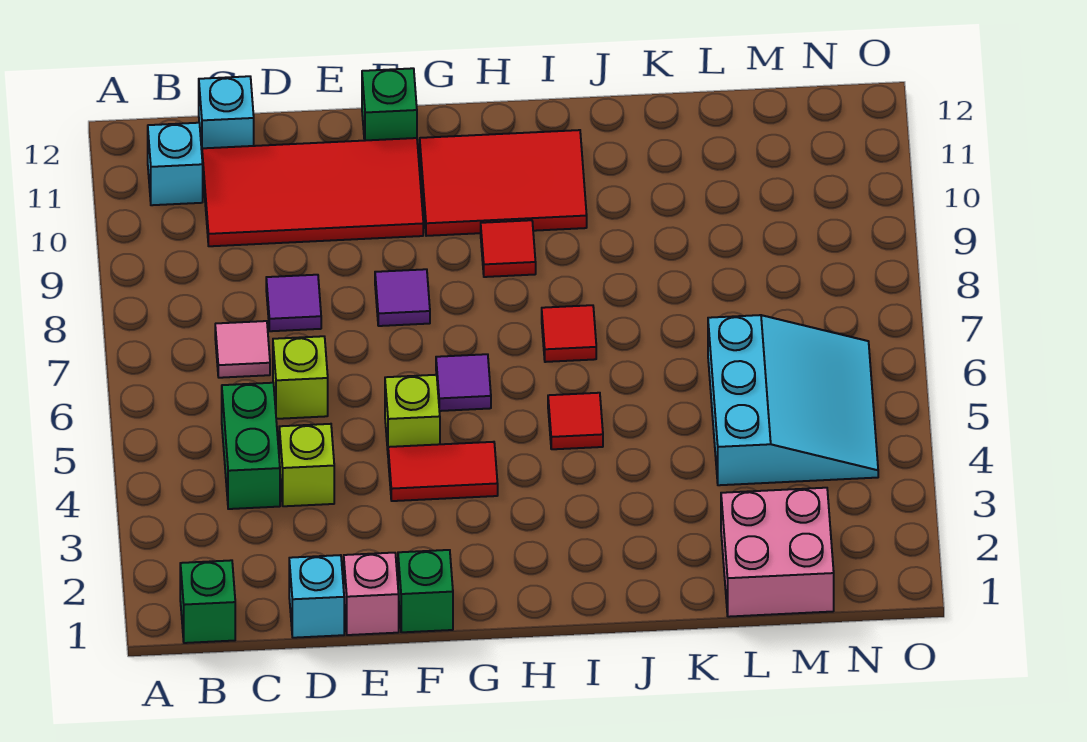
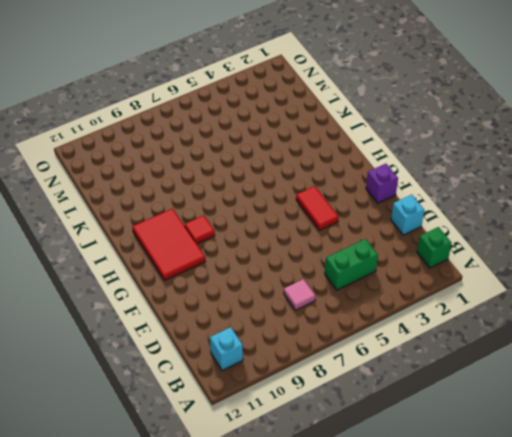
purple brick F1 level 1 -> green brick F1 level 1
none -> red tile C10:F11 level 1
none -> cyan brick C12 level 1
none -> lime brick D4 level 1

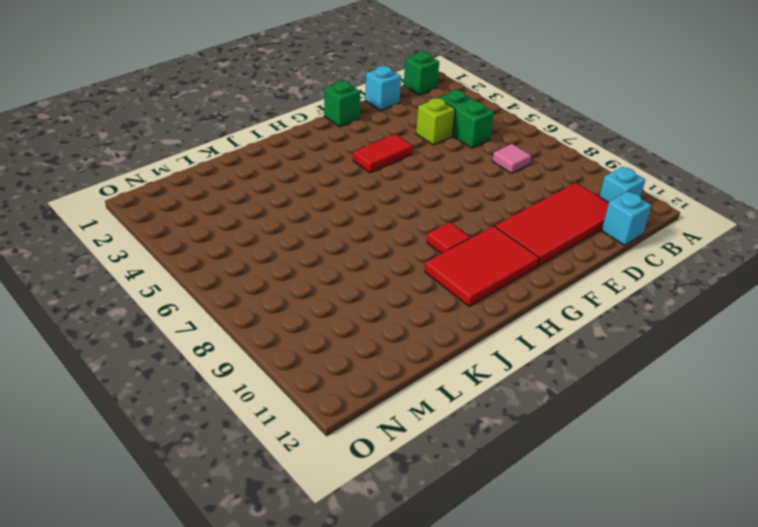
none -> lime brick D6 level 1
none -> purple tile D8 level 1
none -> pink brick E1 level 1

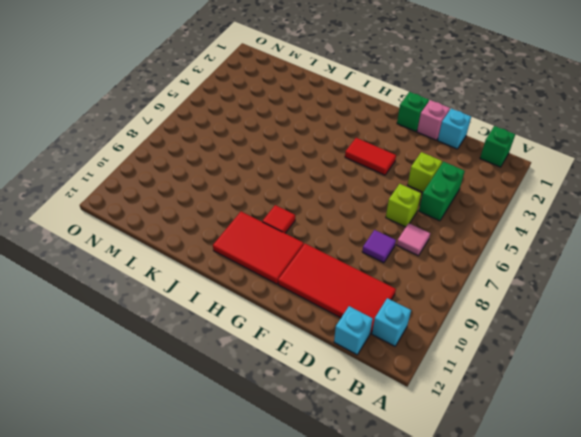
none -> lime brick F5 level 1
none -> purple tile F8 level 1
none -> green brick F12 level 1

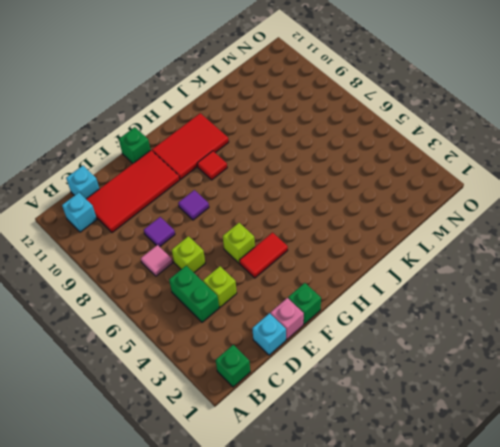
none -> purple tile G6 level 1
none -> red tile I5 level 1
none -> red tile I7 level 1

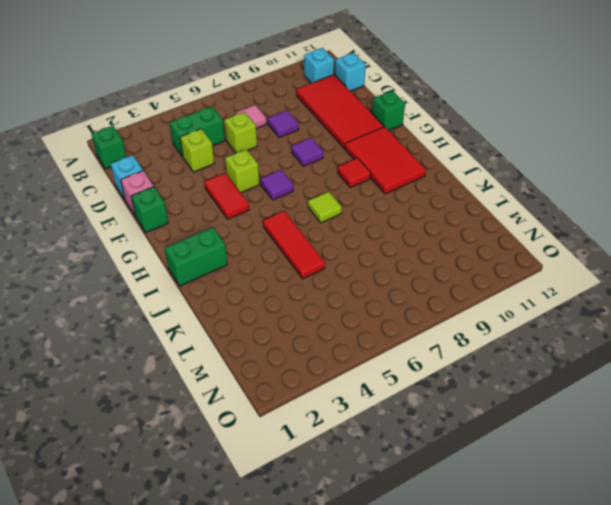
green brick I1:I2 level 1 -> none
red tile I5:K5 level 1 -> red tile I5 level 1
lime tile I7 level 1 -> red tile I7 level 1
none -> pink brick L1:M2 level 1
none -> cyan slope L4:N6 level 1 top L

